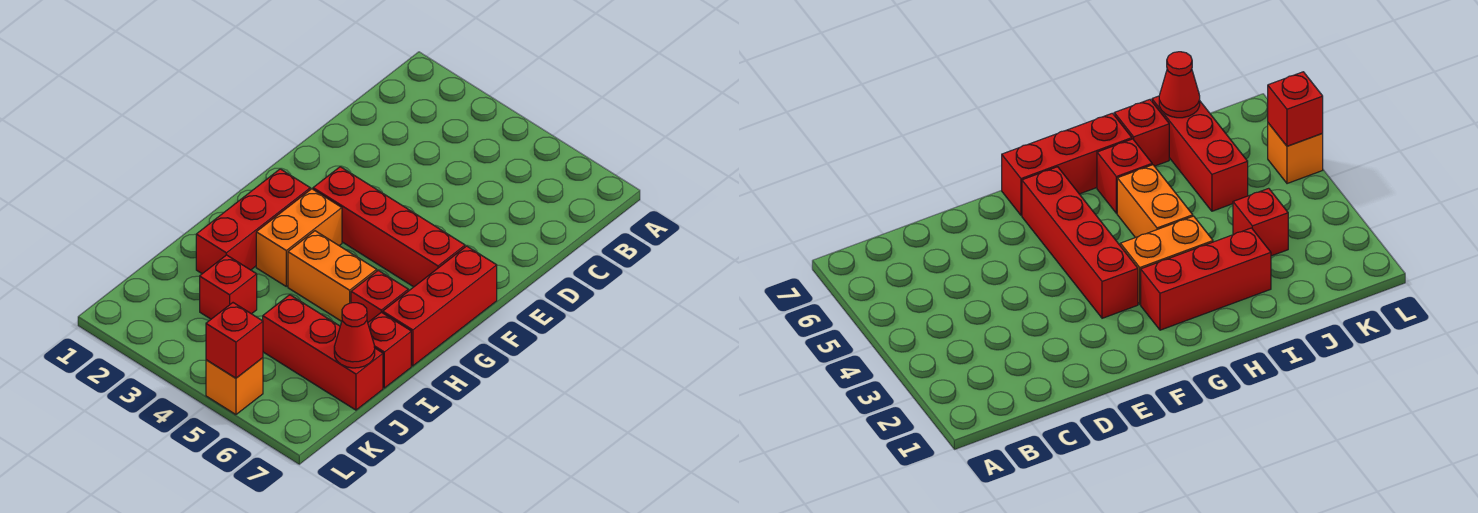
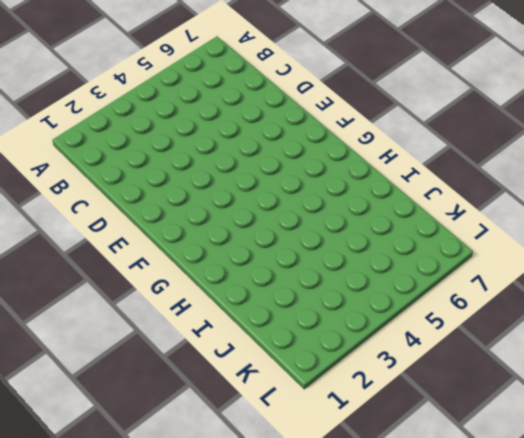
none -> red brick F3:F6 level 1
none -> red brick F7:H7 level 1
none -> red brick G2:I2 level 1

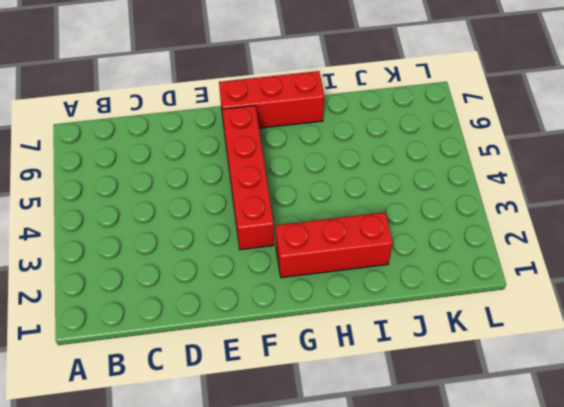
none -> orange brick G3:H3 level 1
none -> orange brick H4:H5 level 1
none -> red brick H6 level 1

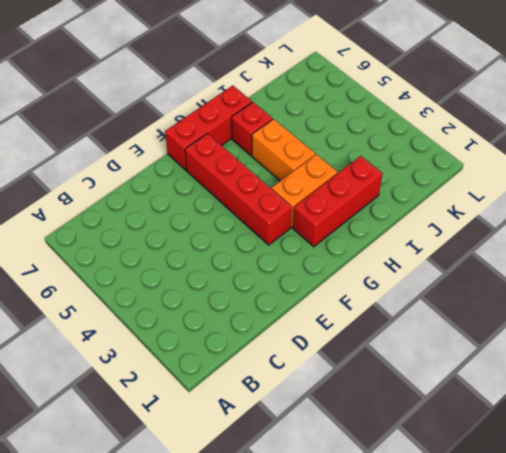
none -> red brick I7 level 1
none -> red brick J3 level 1
none -> red brick J5:J7 level 1

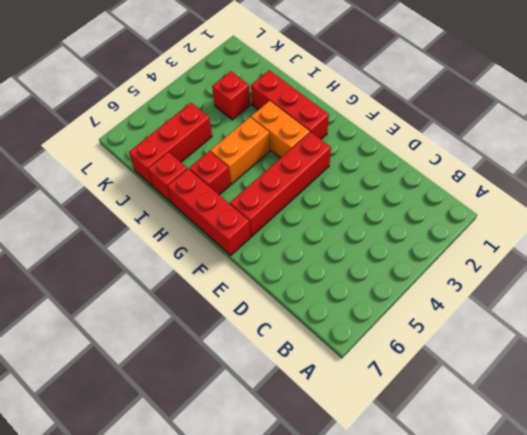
none -> orange brick L5 level 1
none -> red cone J7 level 2
none -> red brick L5 level 2

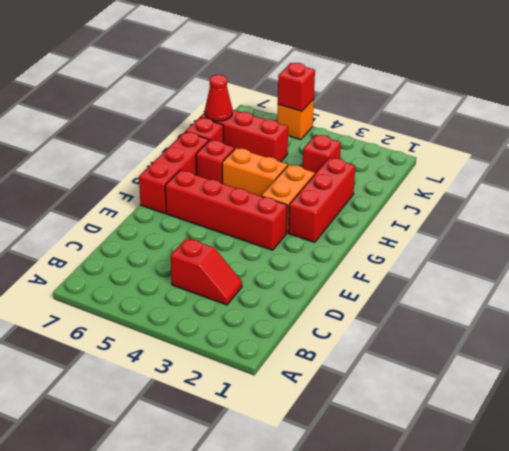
red slope C3:C4 level 1 top 4 -> none

